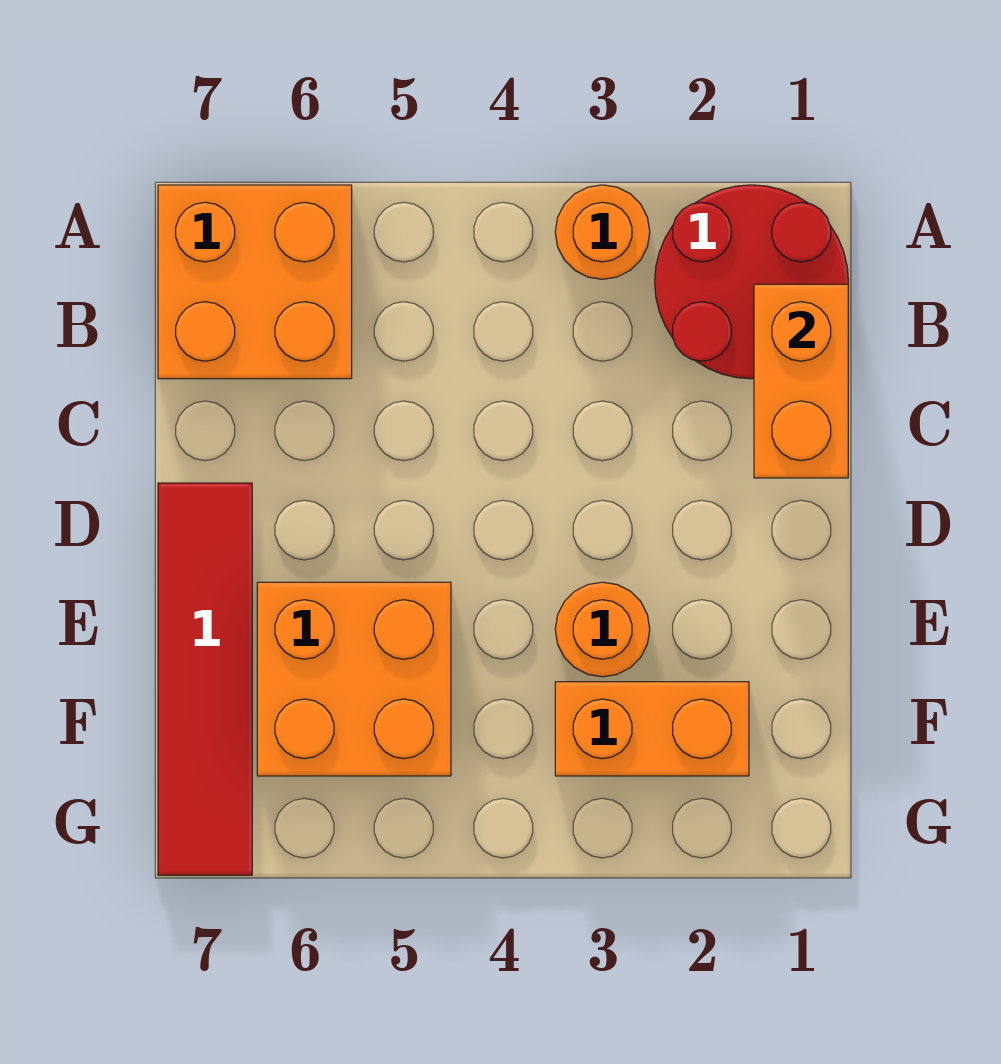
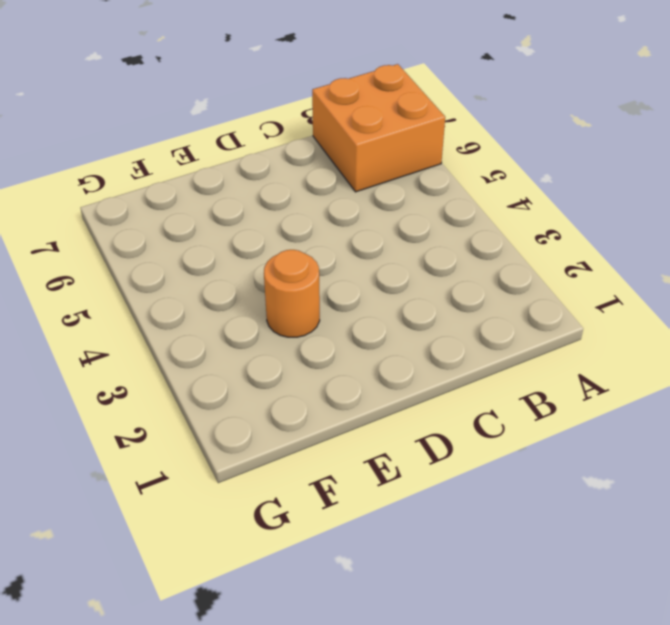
none -> red round brick A1:B2 level 1
none -> orange round brick A3 level 1

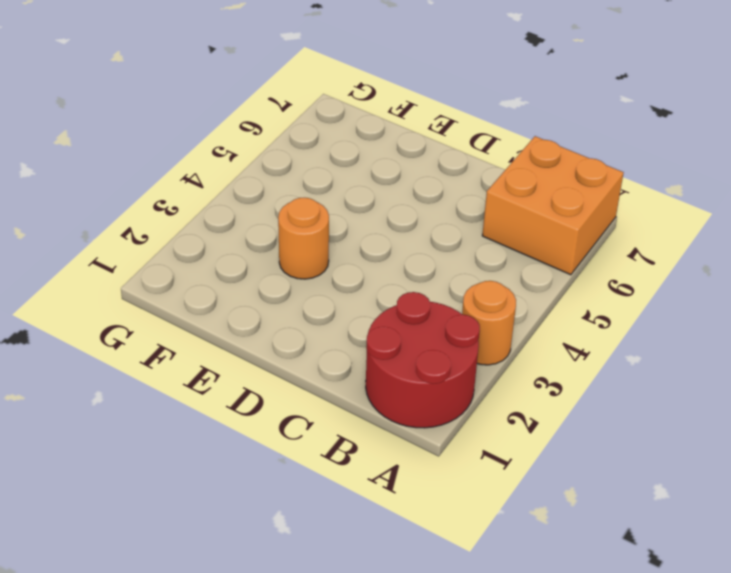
none -> red tile D7:G7 level 1
none -> orange brick E5:F6 level 1

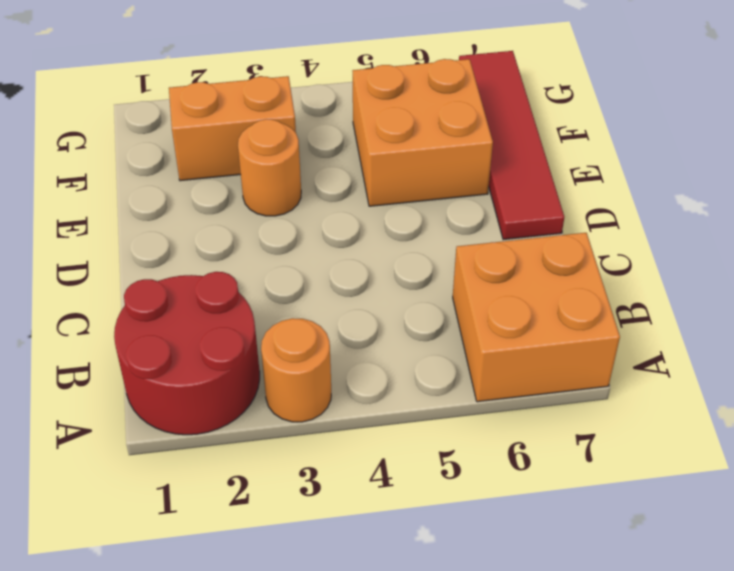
none -> orange brick B1:C1 level 2

